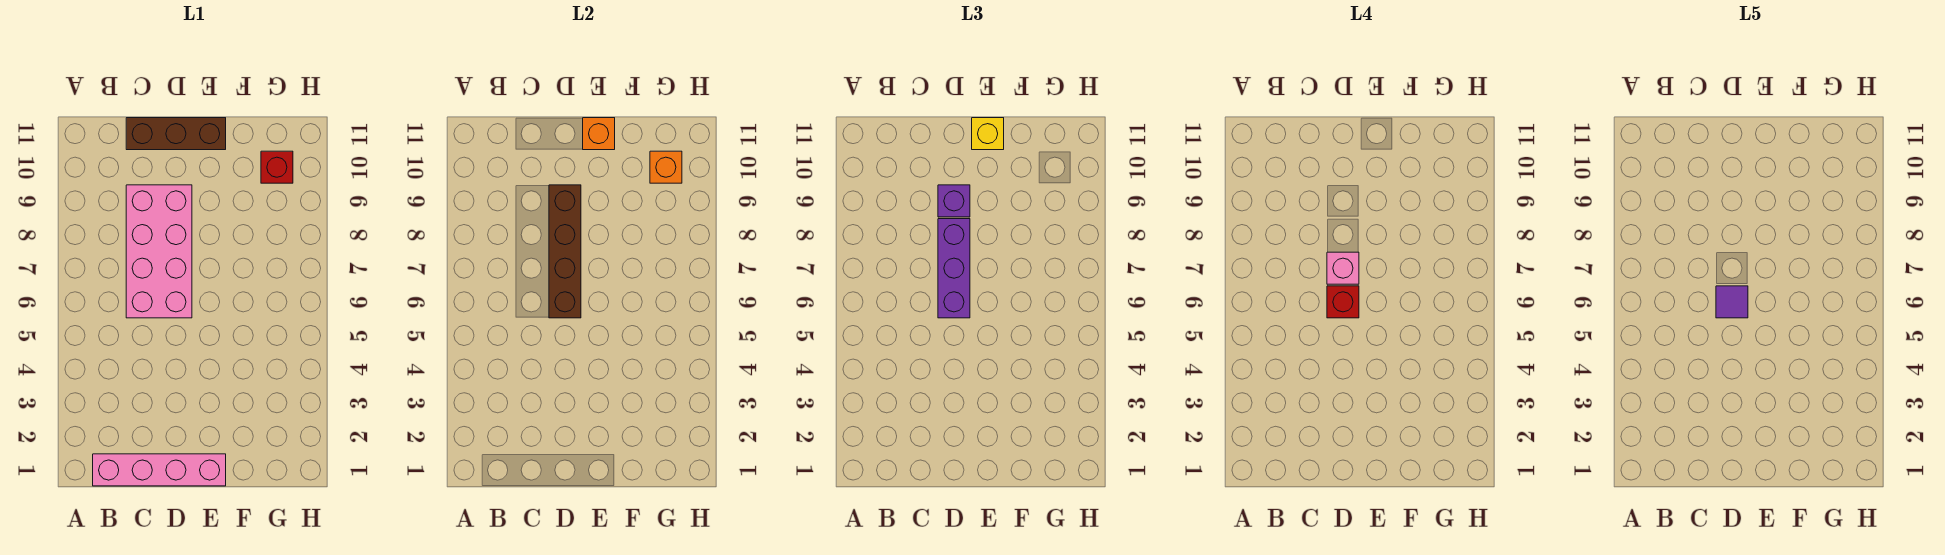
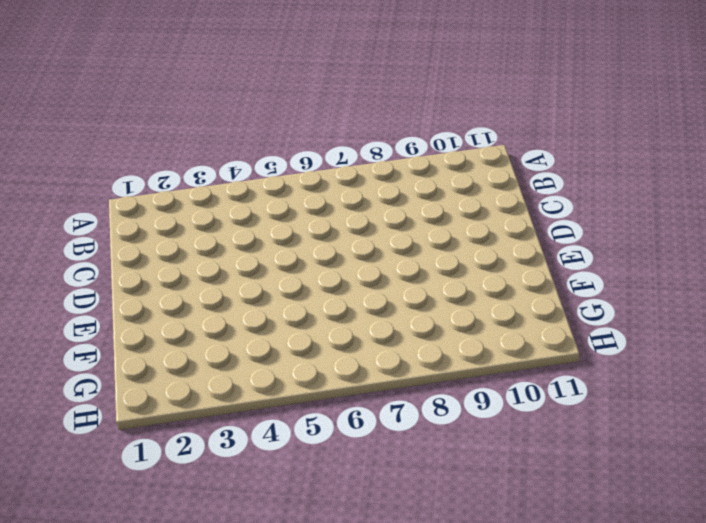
none -> pink brick B1:E1 level 1
none -> pink brick C6:D9 level 1
none -> brown brick C11:E11 level 1

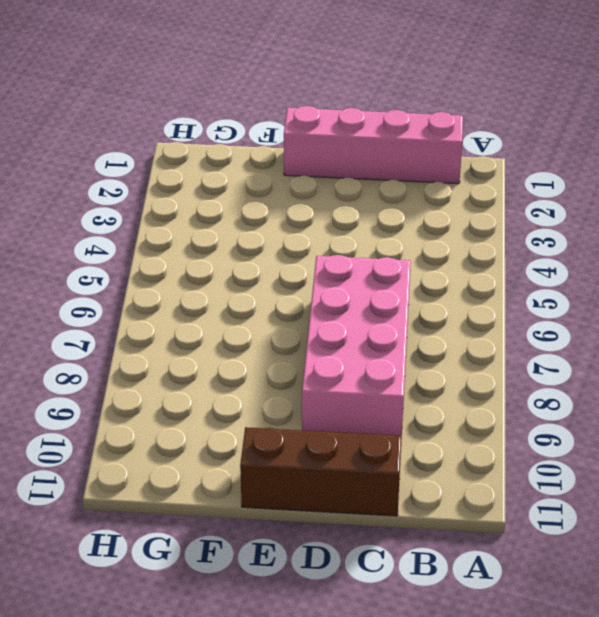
none -> red brick G10 level 1
none -> brown brick D6:D9 level 2
none -> orange brick E11 level 2

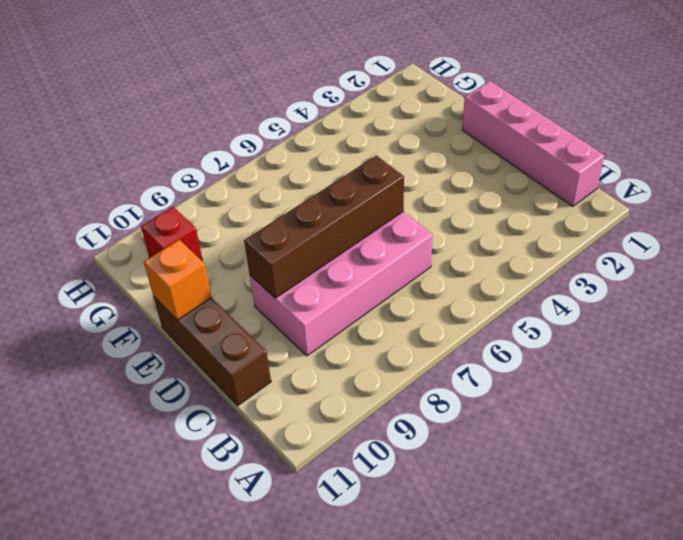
none -> orange brick G10 level 2
none -> purple brick D6:D8 level 3
none -> purple brick D9 level 3

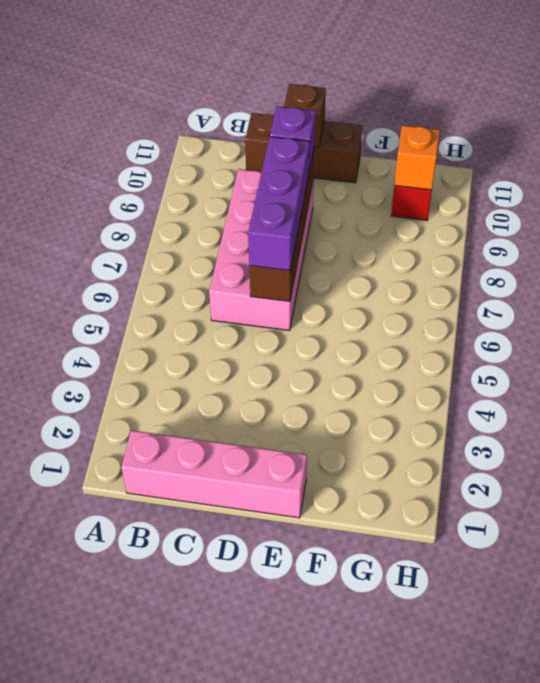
brown brick D11 level 2 -> none
none -> orange brick E11 level 2
none -> yellow brick E11 level 3
none -> red brick D6 level 4

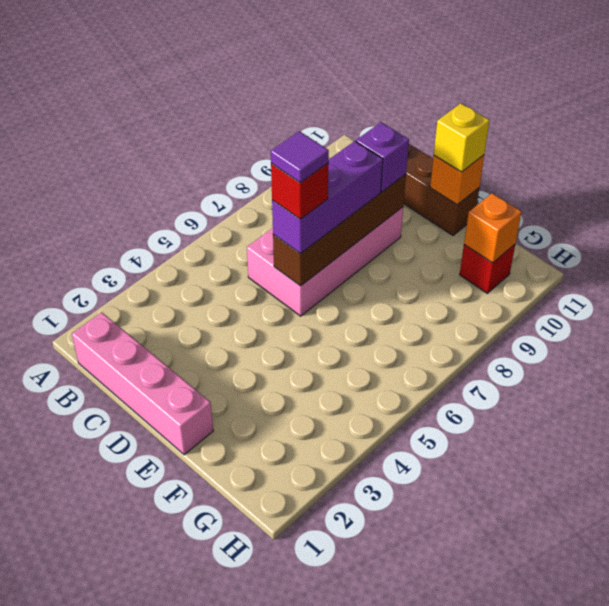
none -> pink brick D7 level 4

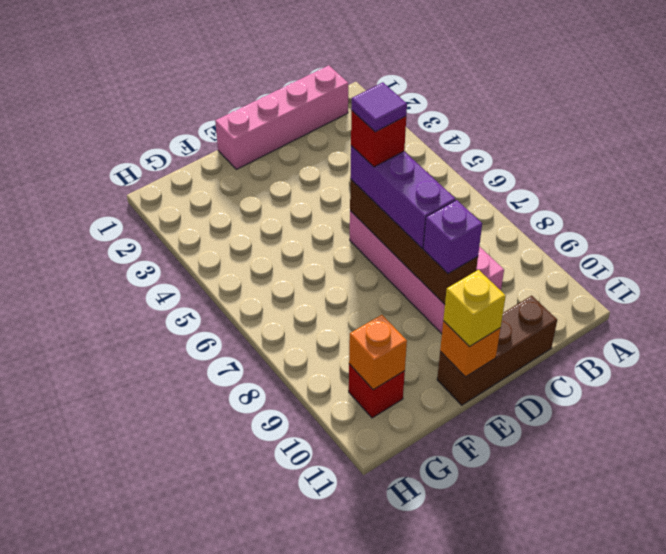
none -> pink brick D7 level 4

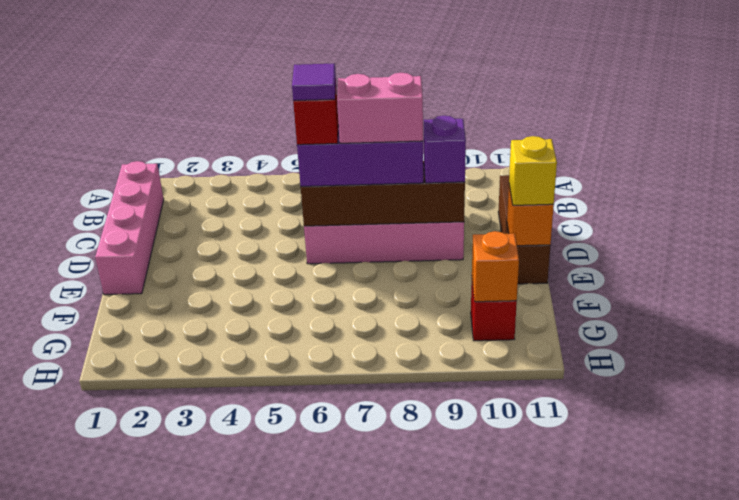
pink brick D7:D8 level 4 -> pink brick D7 level 4

